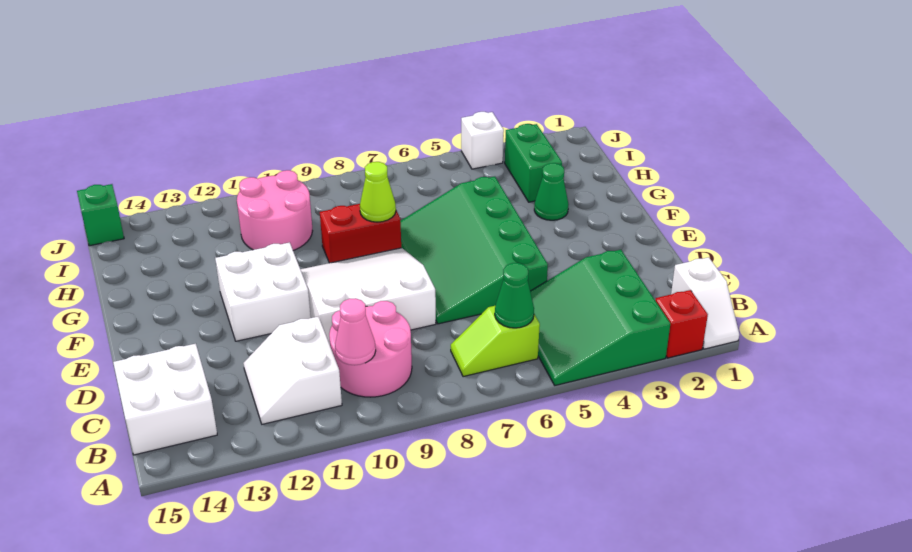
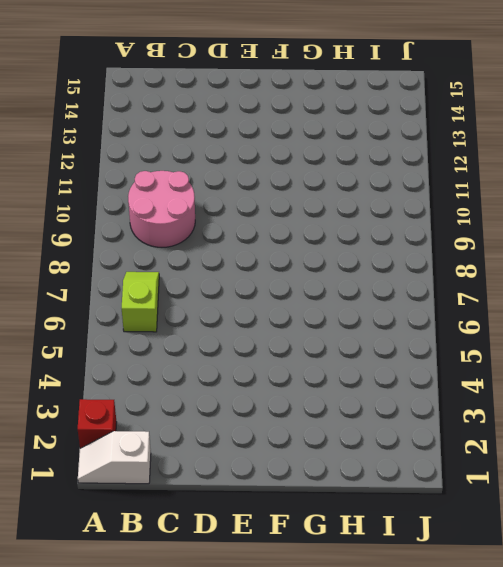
none -> green slope A3:C5 level 1 top 3
none -> white slope B11:C12 level 1 top 11
none -> white brick B14:C15 level 1

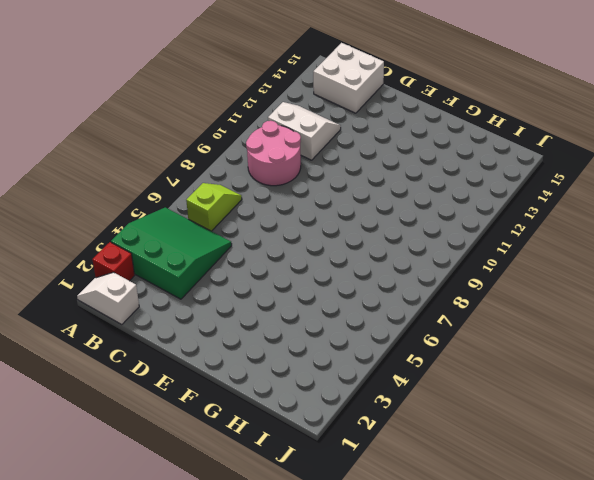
none -> green slope D5:G7 level 1 top 5
none -> white slope D8:F10 level 1 top D
none -> white brick E11:F12 level 1

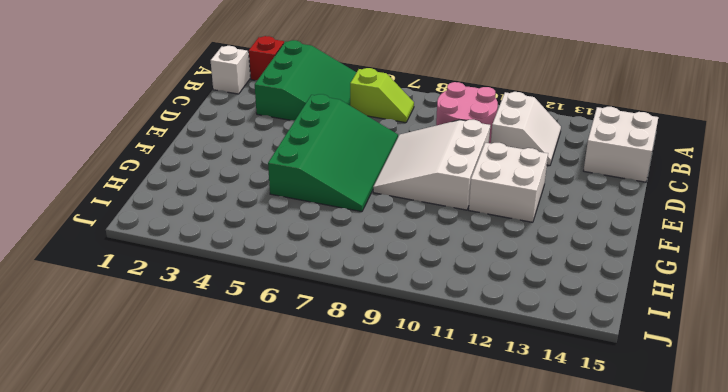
white slope D8:F10 level 1 top 10 -> white slope D8:F10 level 1 top D
none -> green cone G3 level 1
none -> red brick G8:G9 level 1
none -> green brick H3:I3 level 1

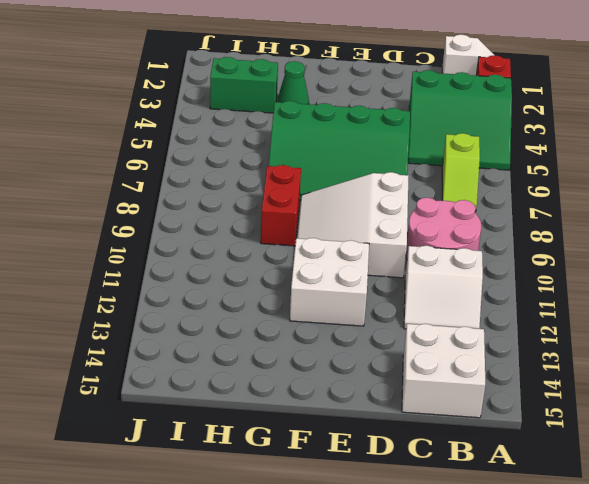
none -> pink round brick H10:I11 level 1
none -> white brick J4 level 1
none -> green brick J15 level 1

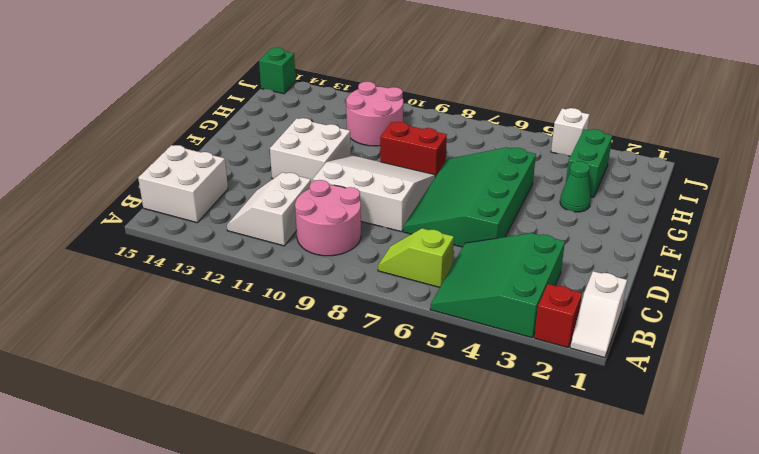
none -> green cone B6 level 2
none -> pink cone B10 level 2
none -> lime cone G8 level 2

